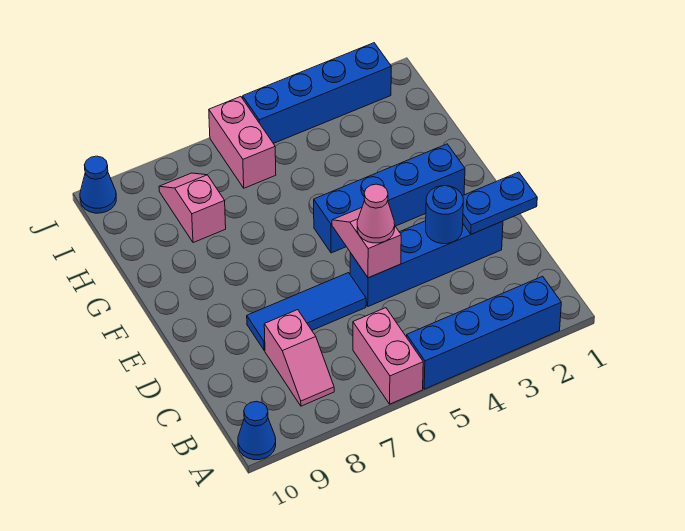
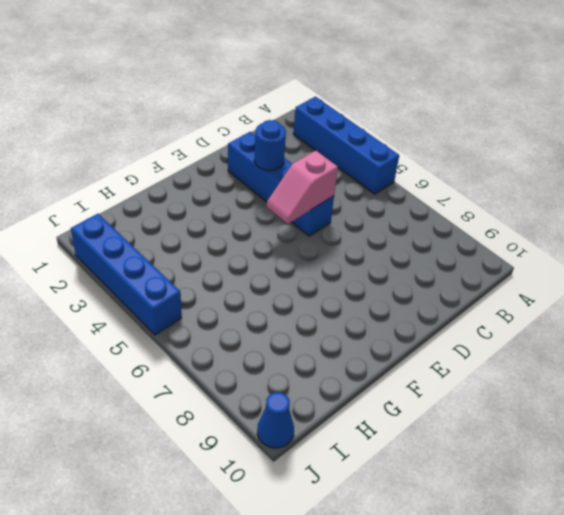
none -> pink brick A6:B6 level 1
none -> blue cone A10 level 1
none -> pink slope B8:C8 level 1 top C

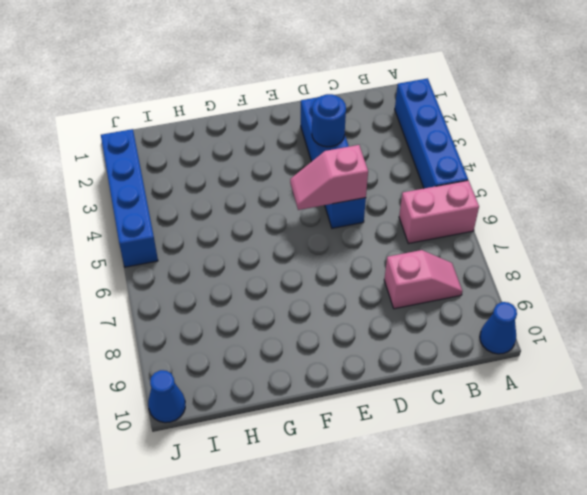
none -> blue tile D6:D8 level 1
none -> blue brick F2:F5 level 1
none -> pink slope H8:I8 level 1 top H

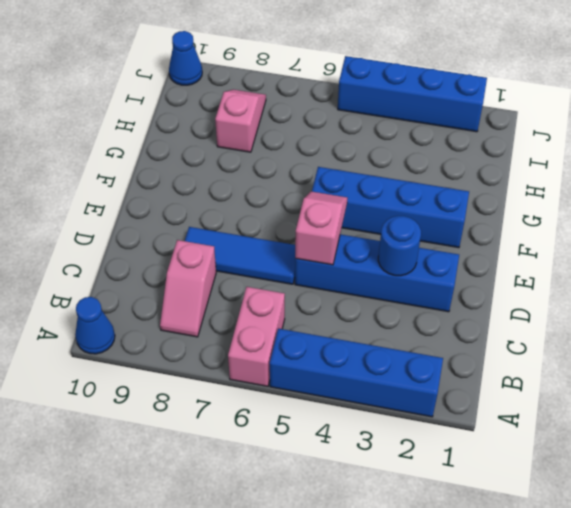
none -> pink brick I6:J6 level 1
none -> blue plate D1:D2 level 2
none -> pink cone D5 level 3

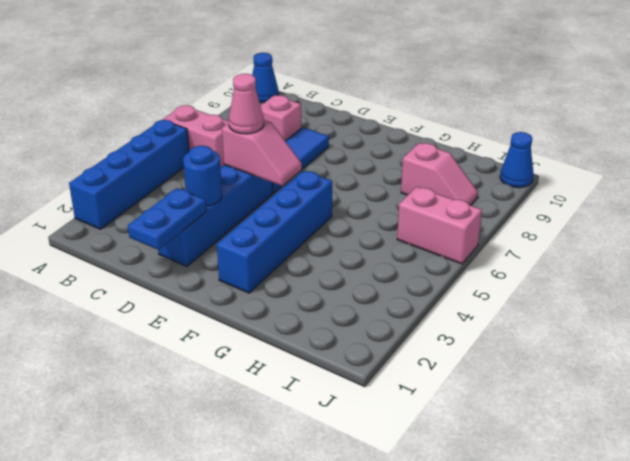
none -> blue brick J2:J5 level 1

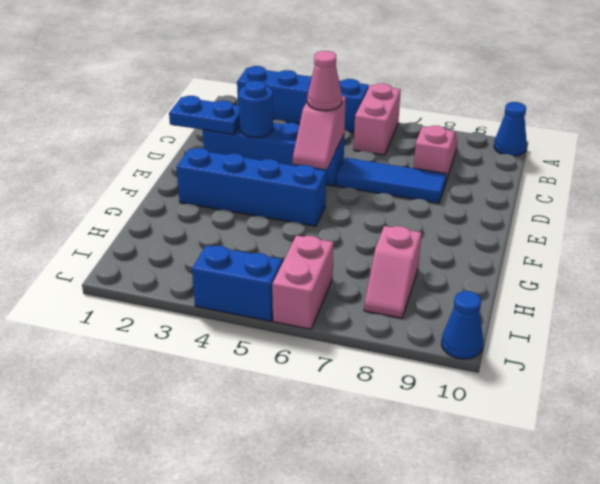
blue brick J4:J5 level 1 -> blue brick J2:J5 level 1

